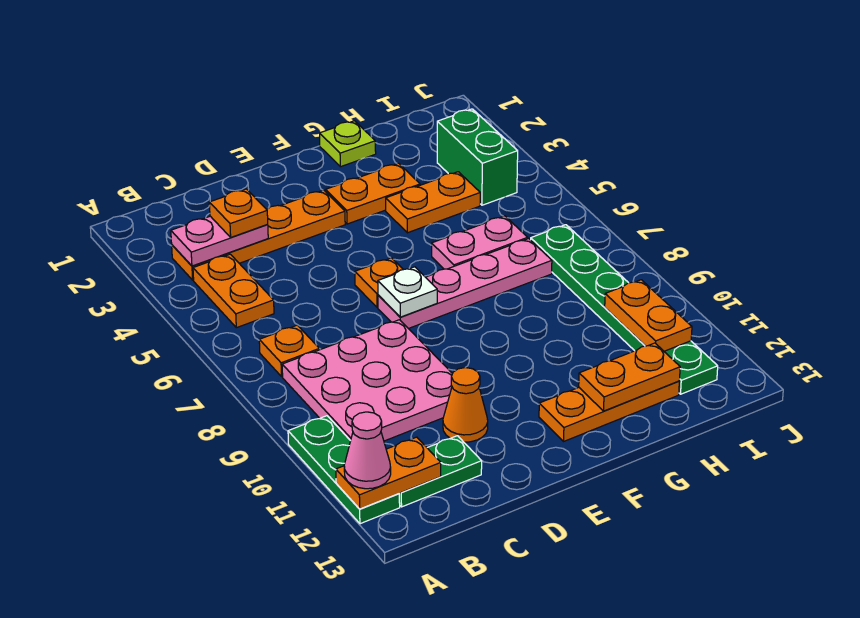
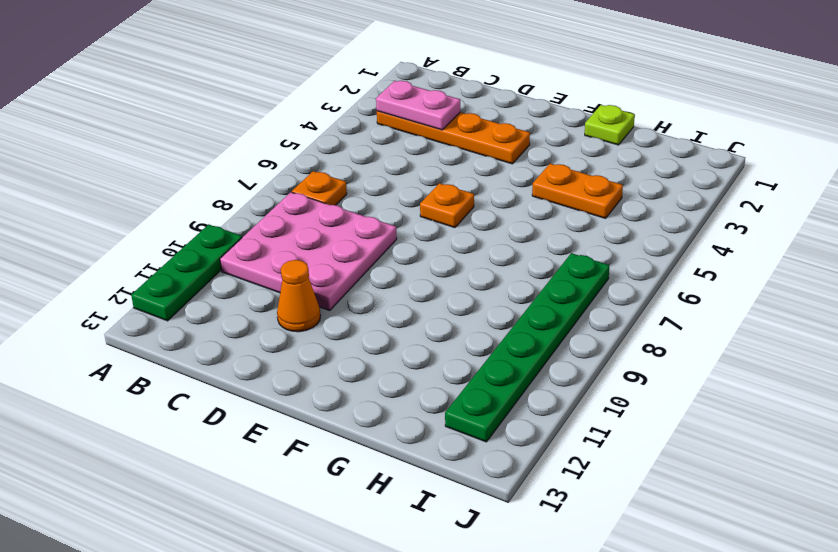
none -> orange plate B4:B5 level 1
none -> green plate B12:C12 level 1
none -> pink plate E7:H7 level 1

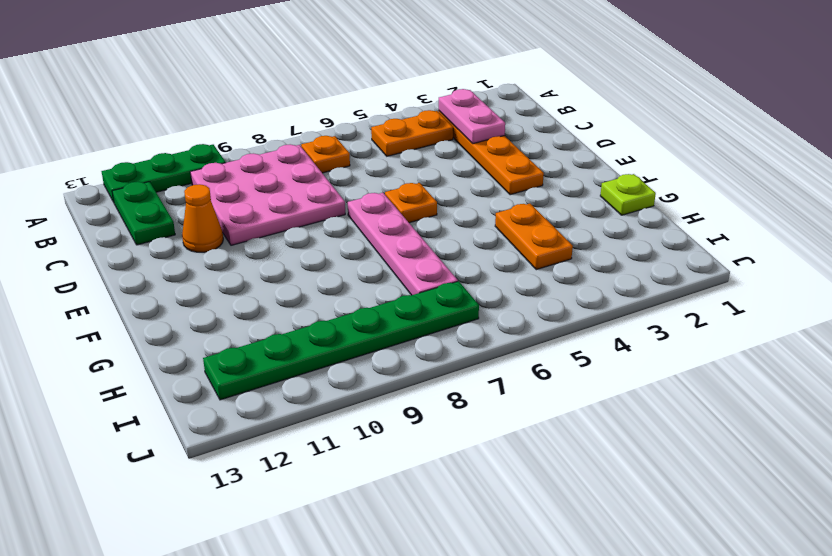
none -> orange plate F3:G3 level 1
none -> orange plate F12:H12 level 1
none -> pink plate G6:H6 level 1

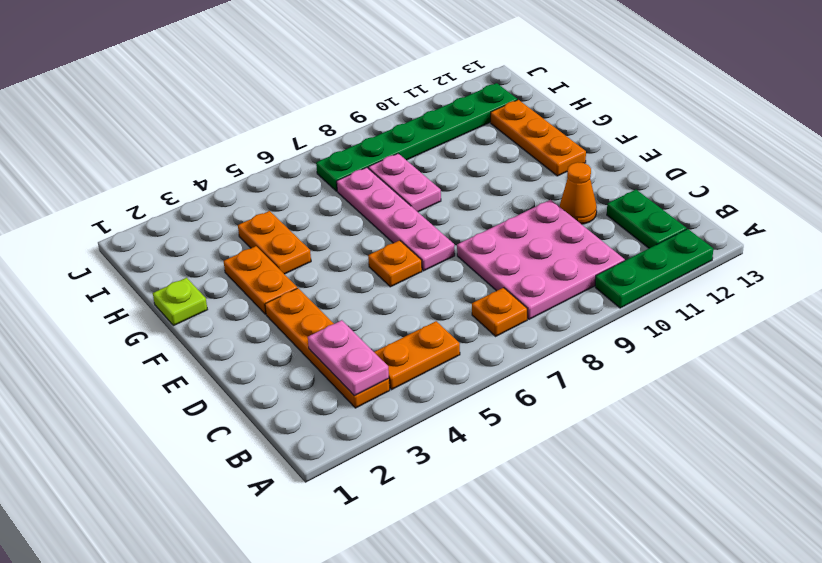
pink plate G8:H8 level 1 -> pink plate G6:H6 level 1
none -> green brick I3:I4 level 1
none -> orange plate A12:B12 level 2
none -> white plate E7 level 2

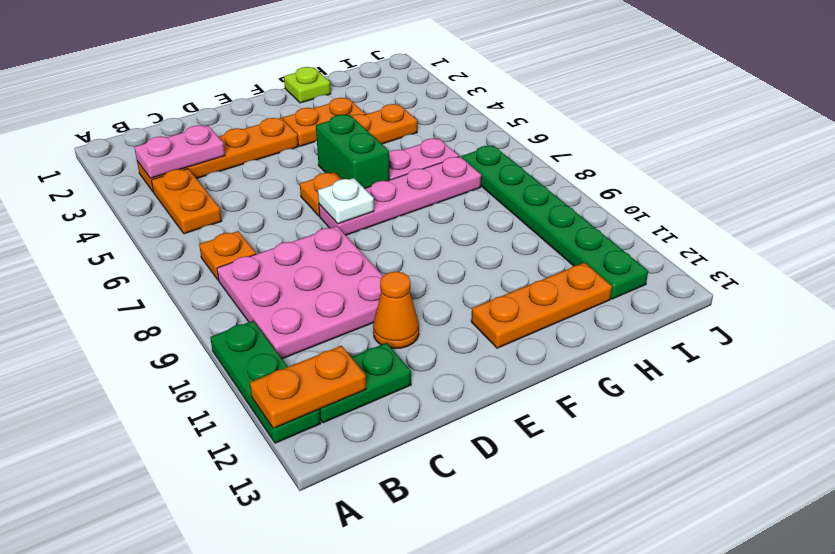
green brick F5:F6 level 1 -> green brick I3:I4 level 1
none -> orange plate G12:H12 level 2
none -> orange plate I10:I11 level 2
none -> pink cone A12 level 3

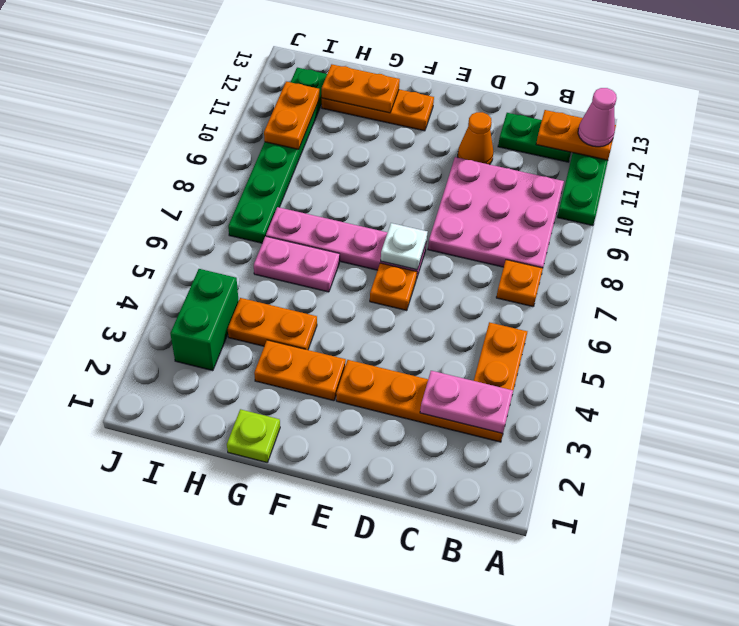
none -> orange plate C3 level 3

